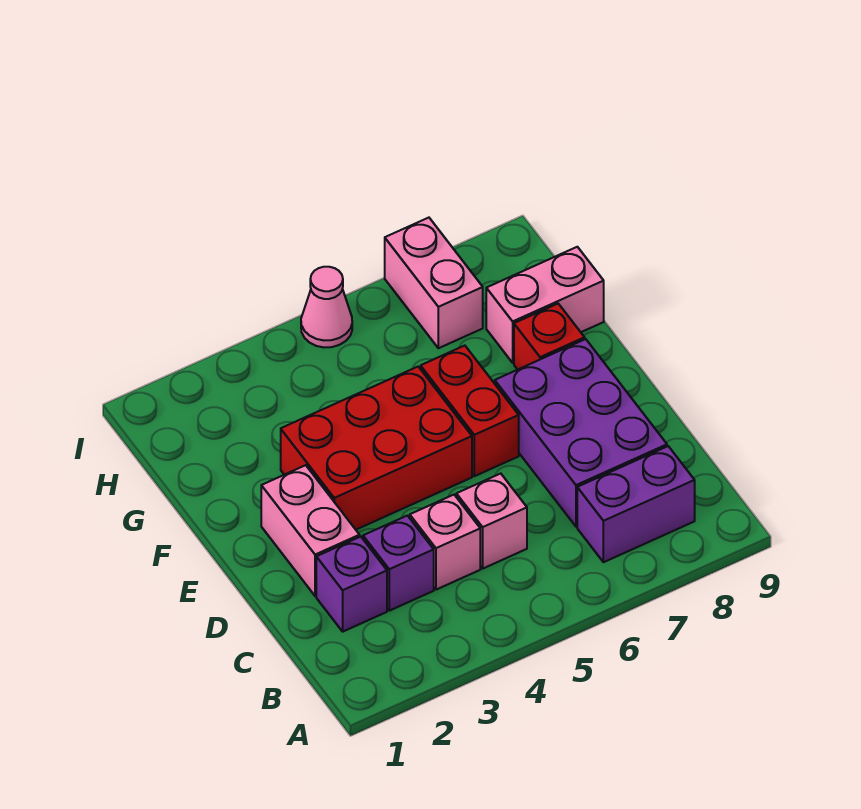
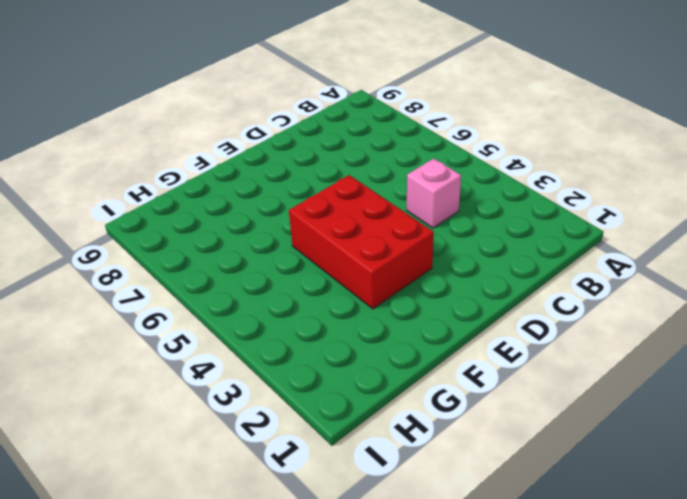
none -> purple brick B7:B8 level 1
none -> purple brick C2 level 1
none -> purple brick C3 level 1

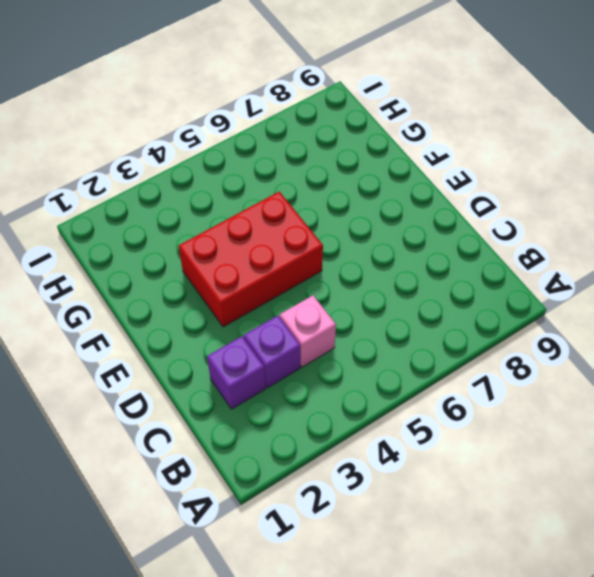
none -> purple brick B7:B8 level 1
none -> pink brick C5 level 1
none -> purple brick C7:E8 level 1

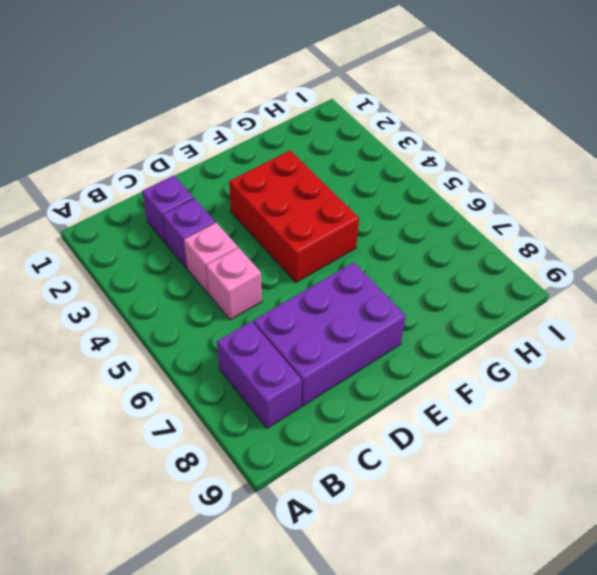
none -> pink brick D2:E2 level 1
none -> red brick E6:F6 level 1
none -> red brick F8 level 1

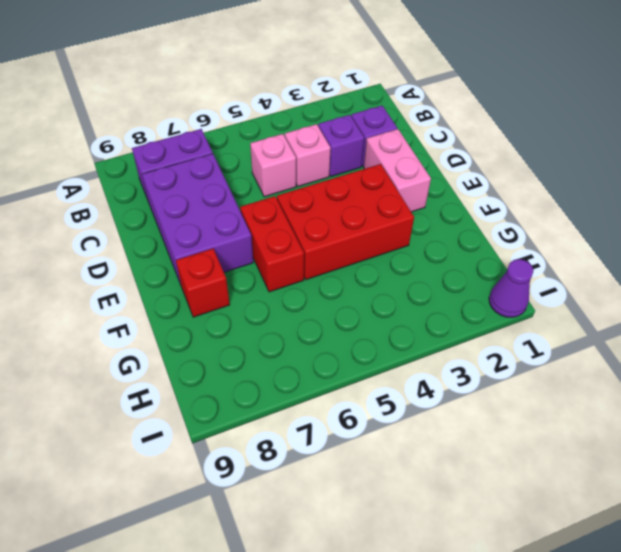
purple cone I1 level 1 -> none
none -> pink brick G8:G9 level 1
none -> pink brick H7:I7 level 1
none -> pink cone I5 level 1

